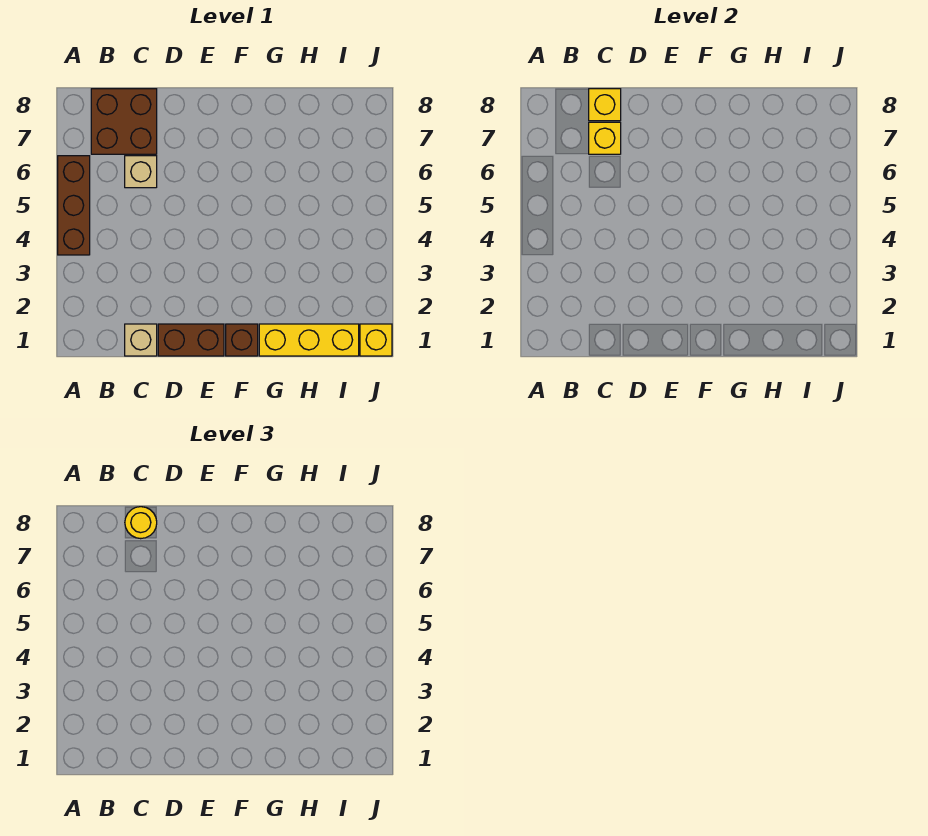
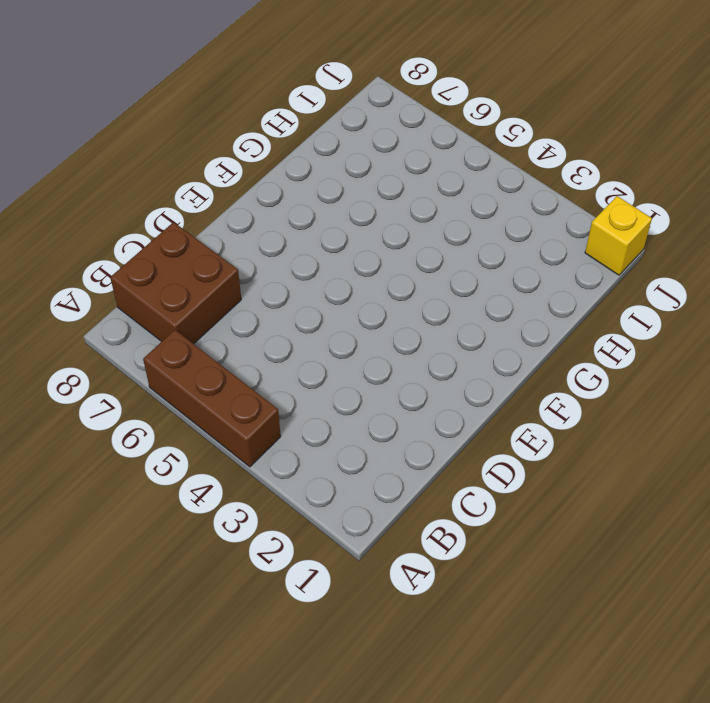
none -> tan brick C1 level 1
none -> tan brick C6 level 1

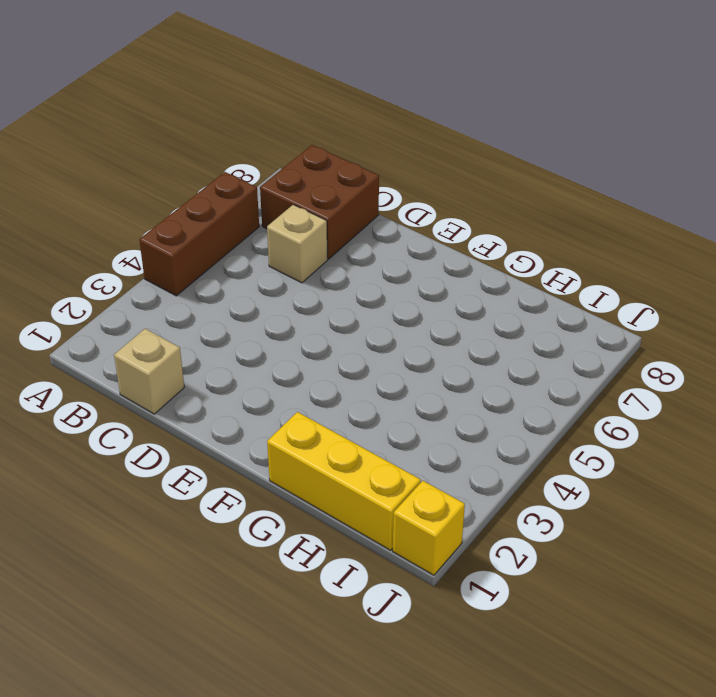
none -> brown brick D1:E1 level 1
none -> brown brick F1 level 1

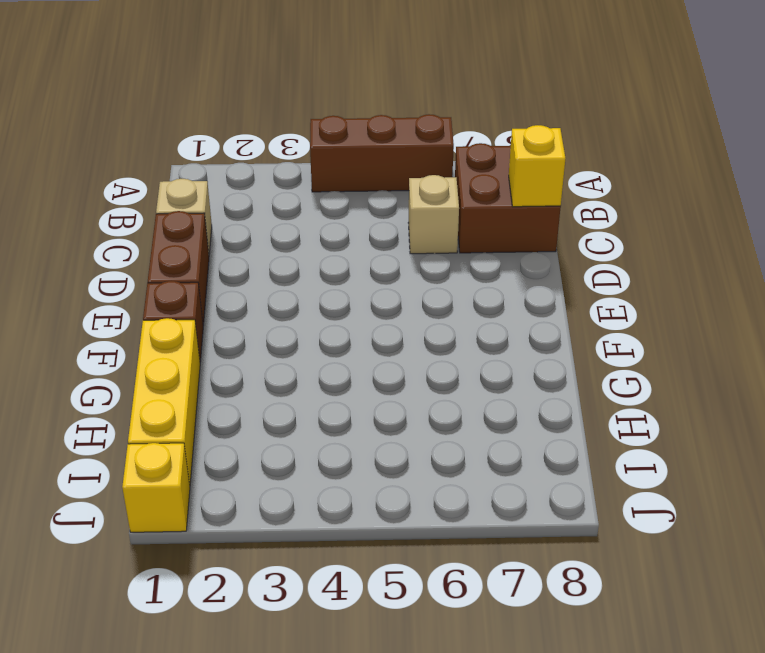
none -> yellow brick C7 level 2
none -> yellow round brick C8 level 3

